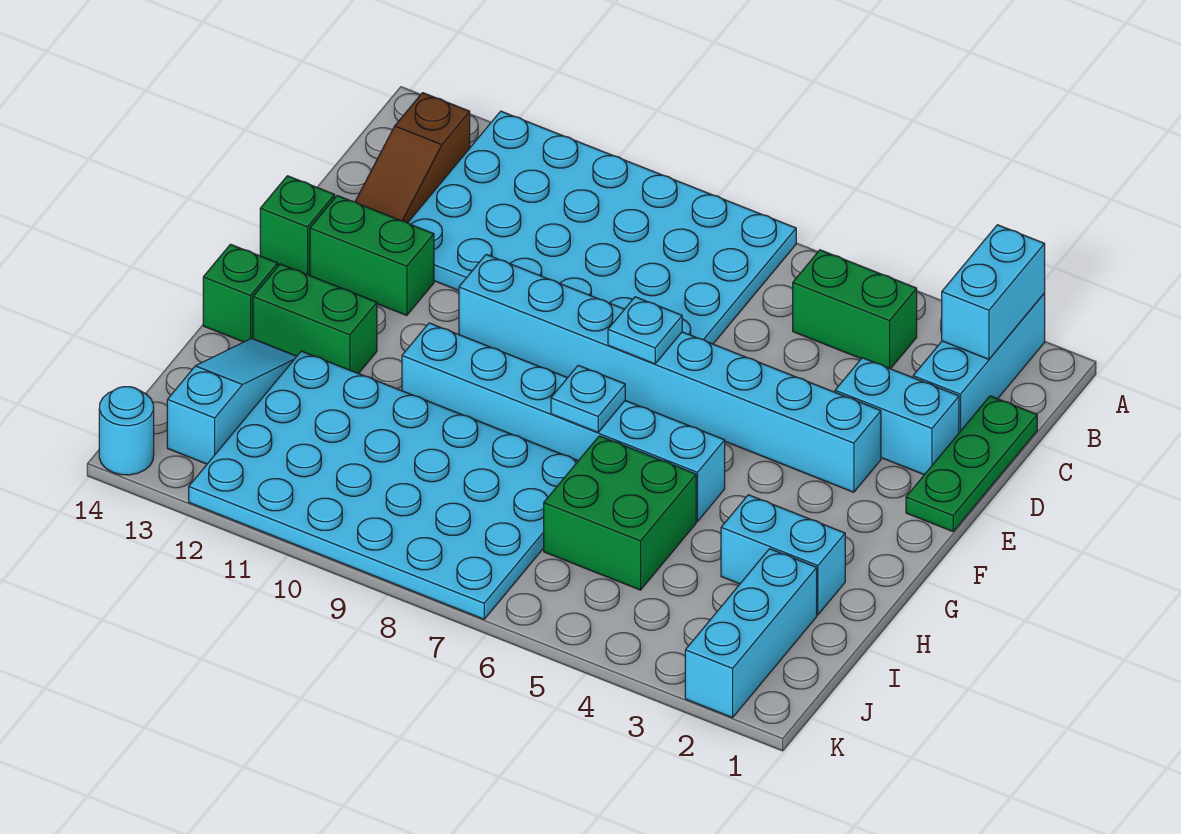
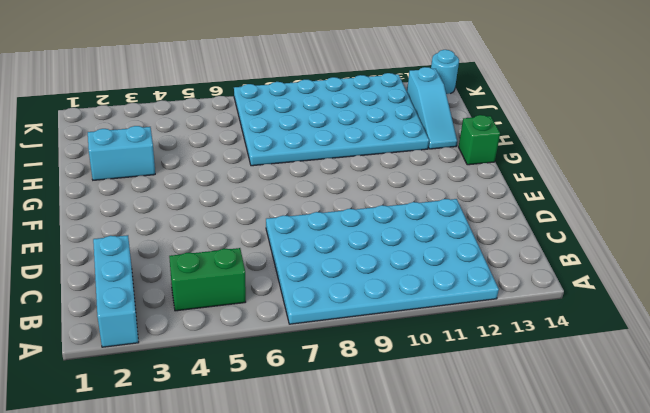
none -> brown slope B13:D13 level 1 top B
none -> green plate C1:E1 level 1
none -> cyan brick D2:D3 level 1

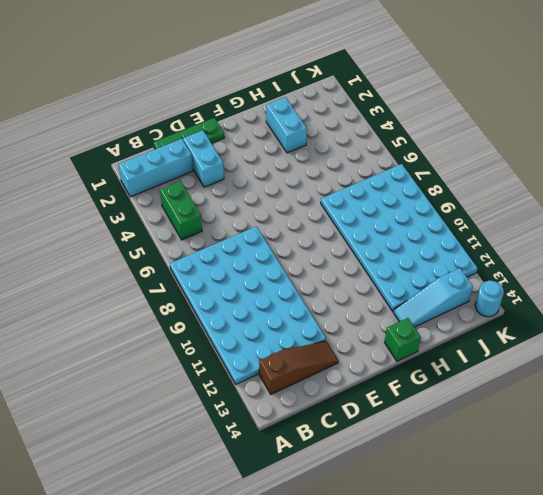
none -> cyan brick E3:E10 level 1
none -> green brick E12:E13 level 1
none -> green brick E14 level 1

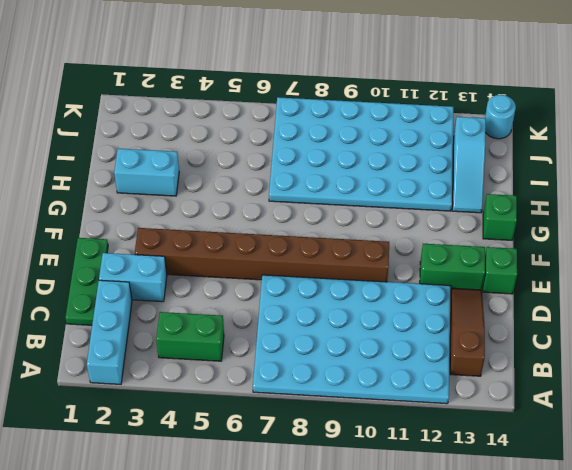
brown brick E3:E10 level 1 -> cyan brick E3:E10 level 1
none -> cyan brick G5:G10 level 1
none -> green brick G12:G13 level 1
none -> green brick H5:I6 level 1

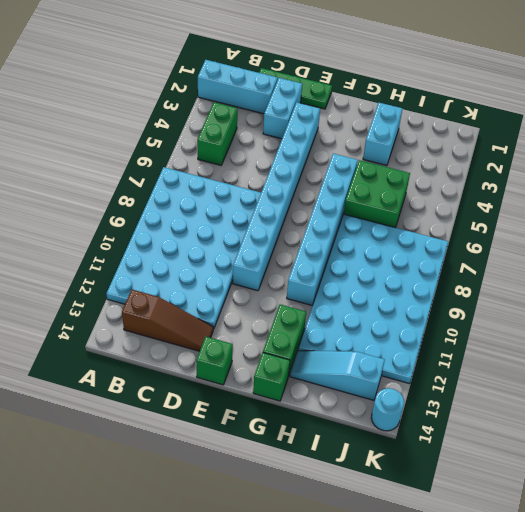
none -> green brick E12:E13 level 1
none -> cyan brick I2:K2 level 1
none -> cyan brick A2:B2 level 2

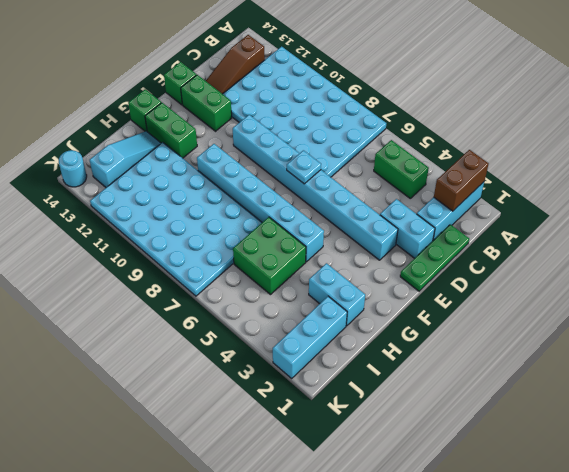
brown brick A2:B2 level 2 -> cyan brick A2:B2 level 2
none -> cyan plate G7 level 2

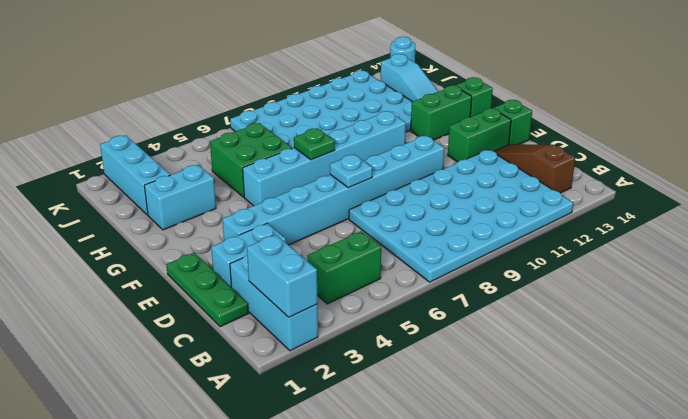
green plate G7 level 2 -> cyan plate G7 level 2

